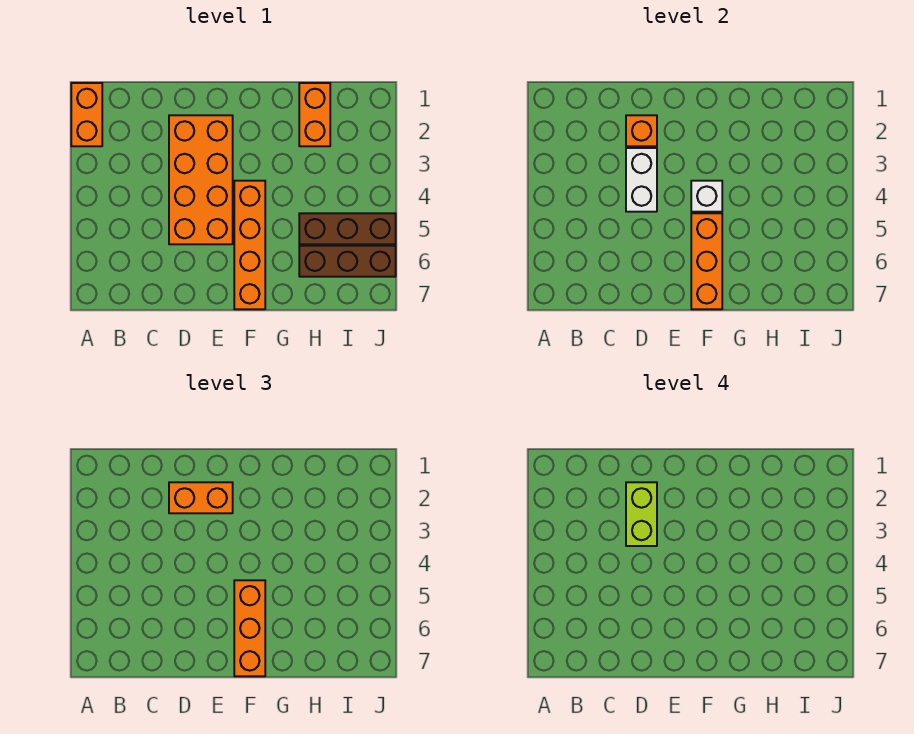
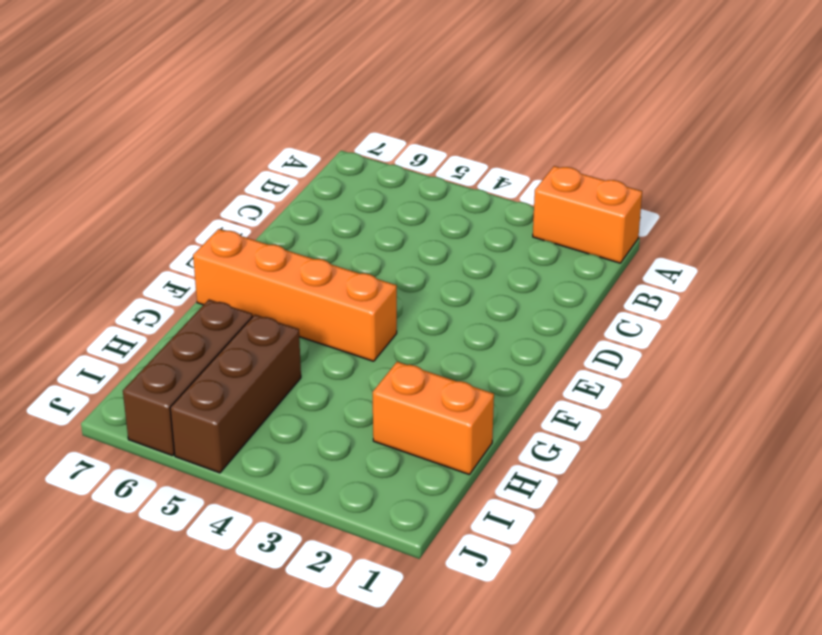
none -> orange brick D2:E5 level 1
none -> orange brick D2 level 2
none -> white brick D3:D4 level 2

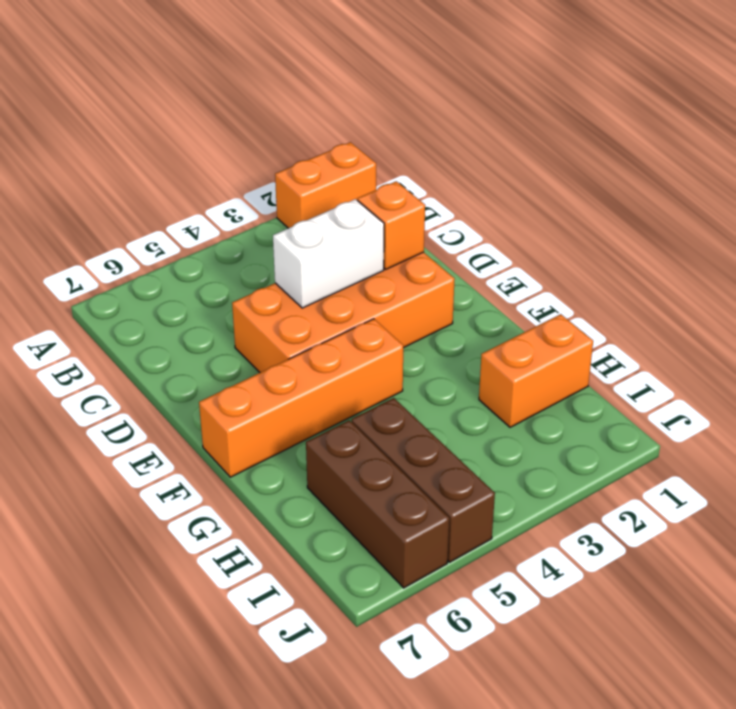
none -> white brick F4 level 2
none -> orange brick F5:F7 level 2
none -> orange brick D2:E2 level 3

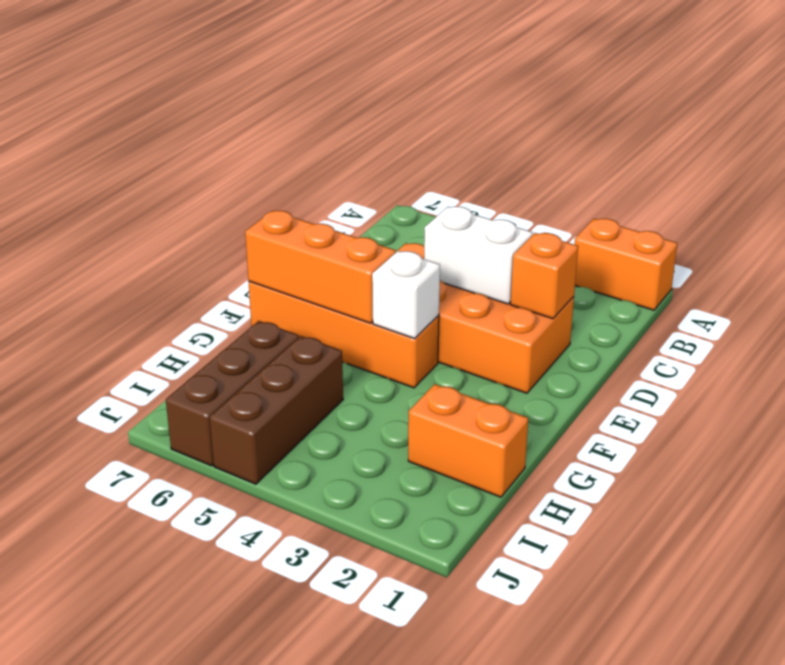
none -> orange brick D2:E2 level 3
none -> orange brick F5:F7 level 3
none -> lime brick D2:D3 level 4

